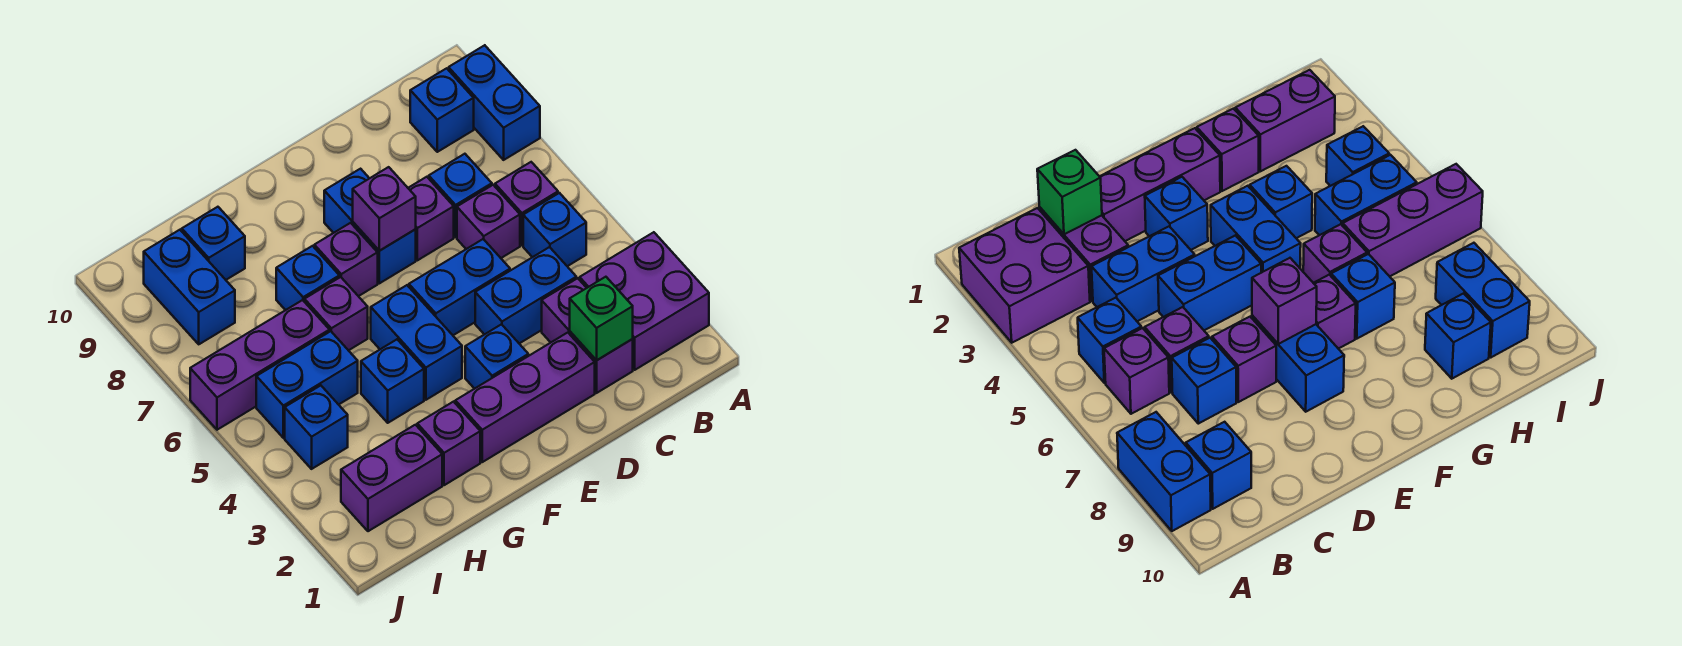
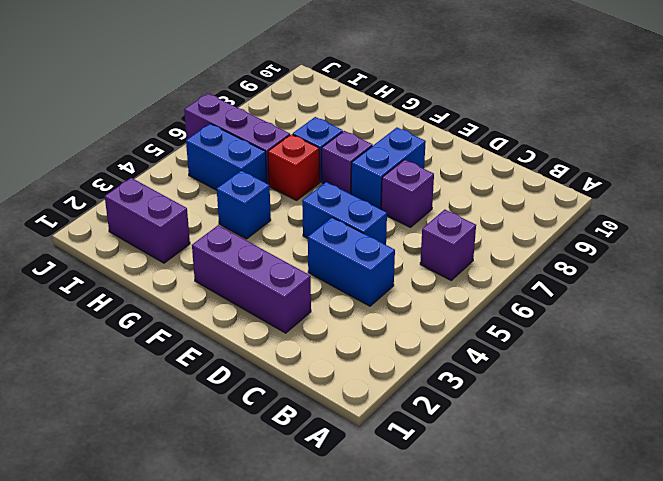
red brick G6 level 1 -> purple brick G6 level 1
none -> purple brick A2:B3 level 1
none -> blue brick A8:A9 level 1
none -> blue brick B5 level 1

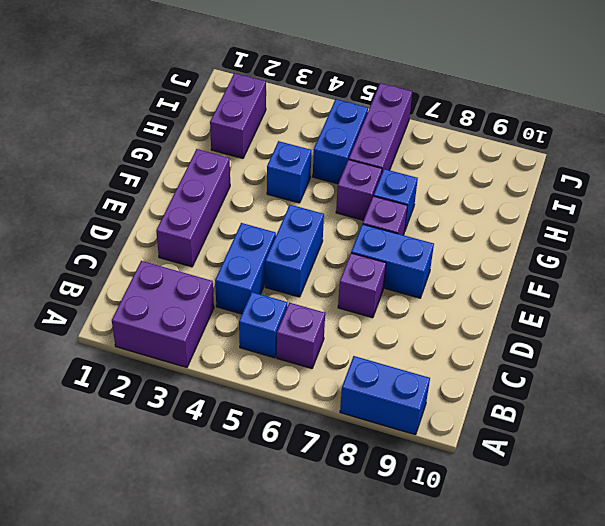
none -> blue brick B9 level 1
none -> purple brick C2:C3 level 1
none -> purple brick C6 level 1

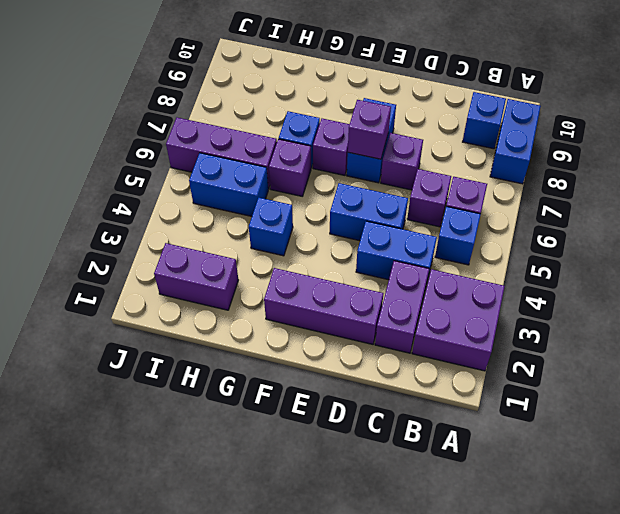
none -> blue brick C7 level 1
none -> blue brick E3 level 1
none -> blue brick F4:F5 level 1

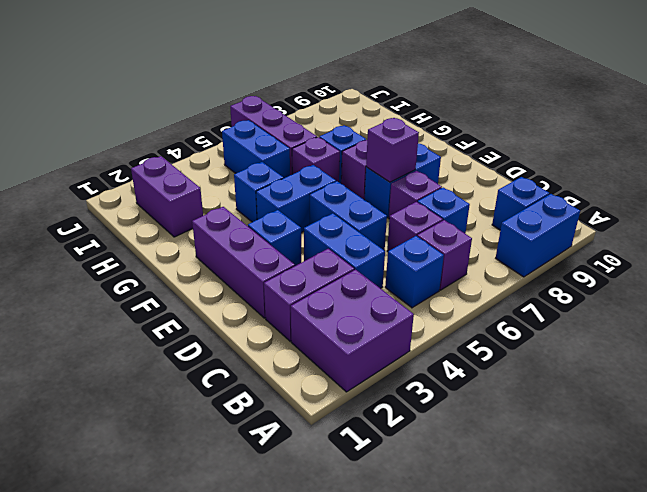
none -> purple brick G2 level 1
none -> blue brick H9 level 1
none -> blue brick I4 level 1

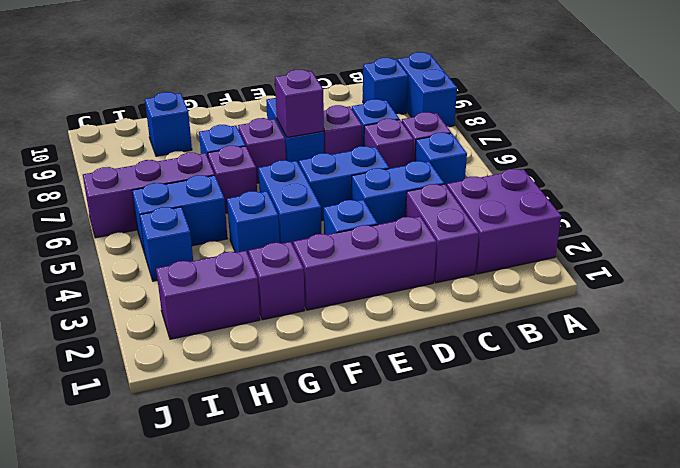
none -> blue brick I8:I9 level 1
none -> green brick C2 level 2

